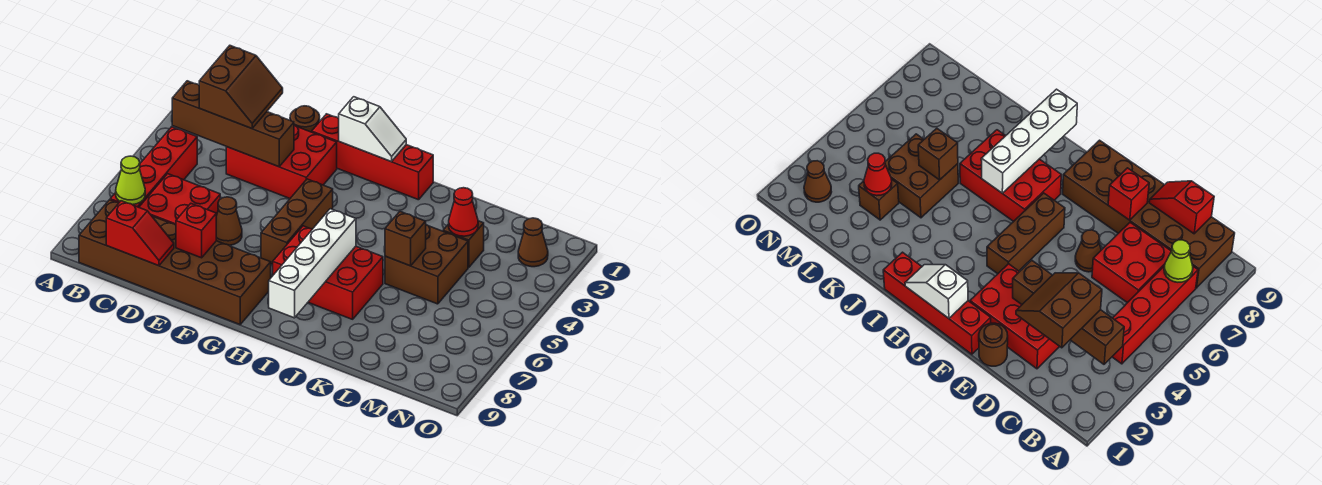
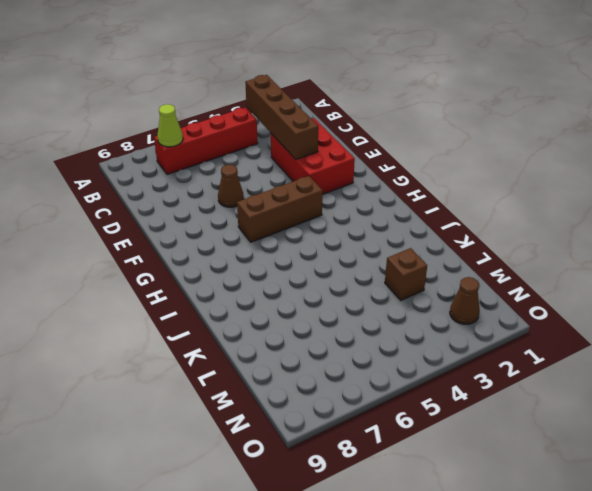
none -> brown brick B8:G9 level 1
none -> red brick C6:D7 level 1
none -> brown round brick E1 level 1

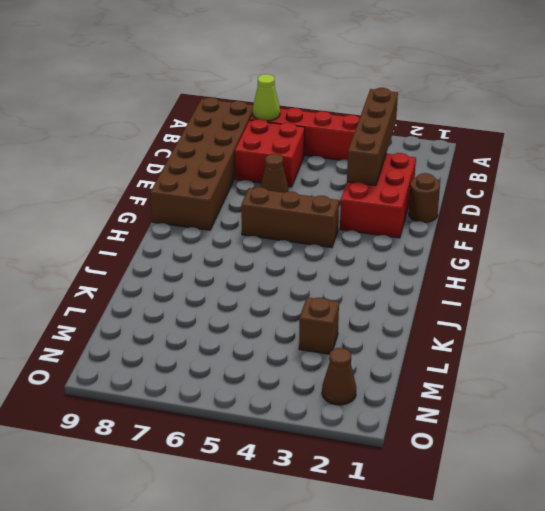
none -> red brick F1:I1 level 1
none -> red brick H6:J7 level 1
none -> brown brick K4:L5 level 1

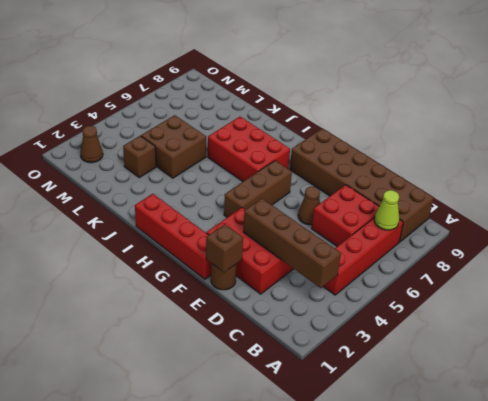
brown brick E1 level 2 -> brown brick K5 level 2
none -> red slope C9:D9 level 2 top C
none -> red brick E8 level 2
none -> white slope G1:H1 level 2 top G

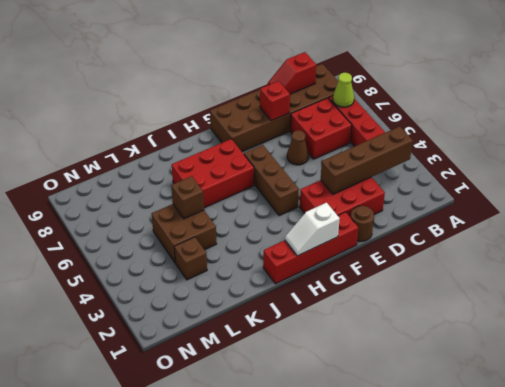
none -> brown cone N2 level 1
none -> white brick I6:I9 level 2
none -> red cone L3 level 2

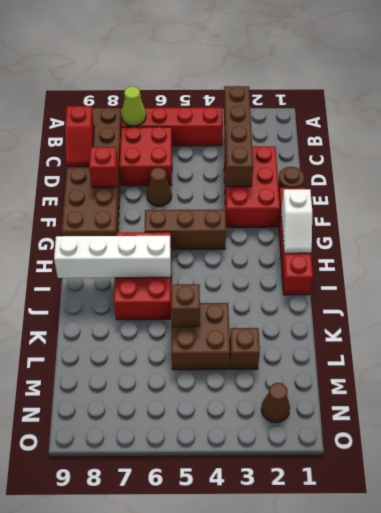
none -> red cone L3 level 2
none -> brown slope C2:D3 level 3 top C

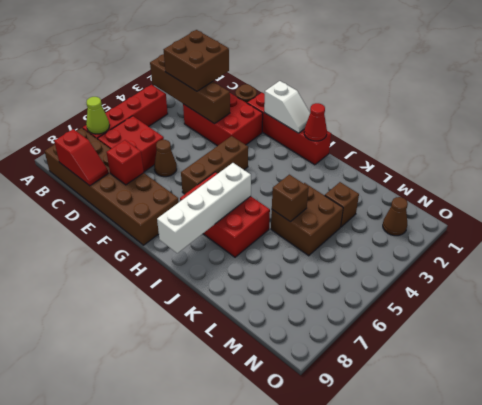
brown brick C2:D3 level 3 -> brown slope C2:D3 level 3 top C
red cone I1 level 2 -> red cone L3 level 2

